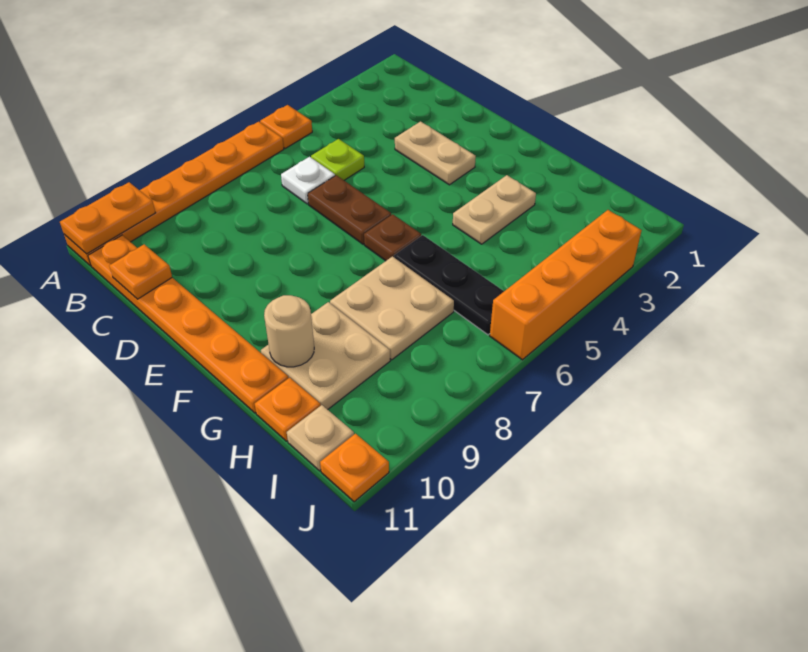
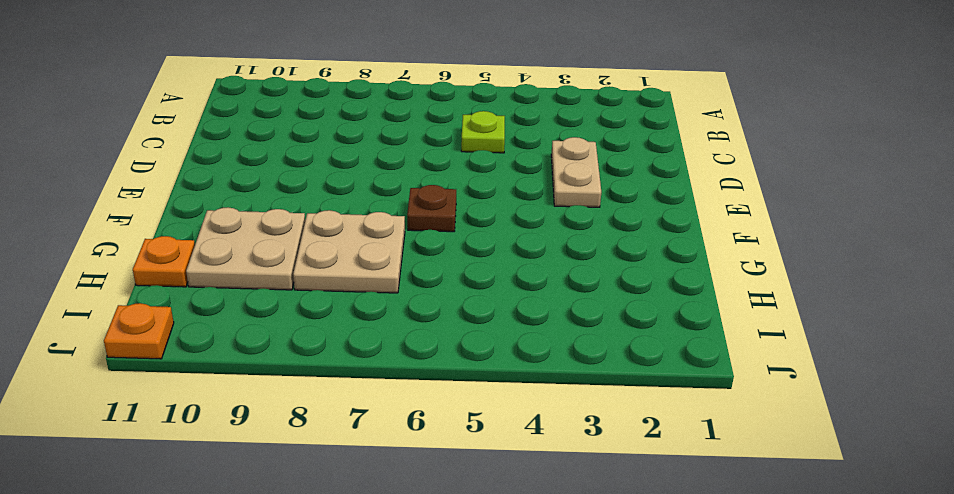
none -> orange plate A5 level 1
none -> orange plate A6:A11 level 1
none -> orange plate B11:G11 level 1

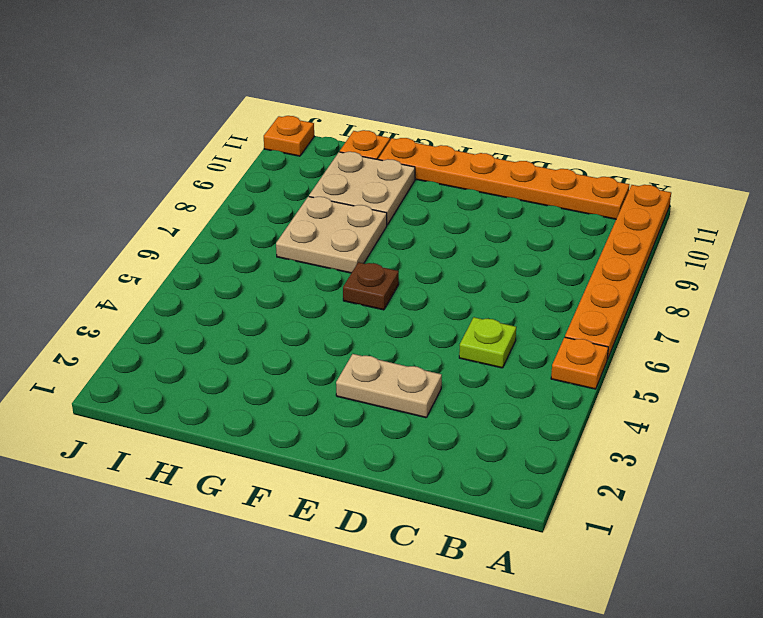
none -> white plate C6 level 1
none -> brown plate D6:E6 level 1
none -> tan plate G3:G4 level 1

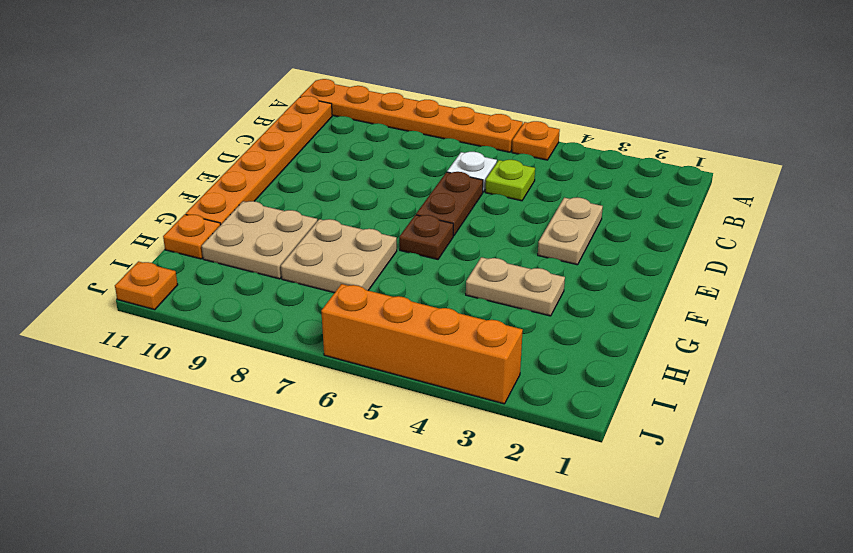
none -> black plate G6:I6 level 1
none -> tan plate I11 level 1
none -> orange plate A10:A11 level 2

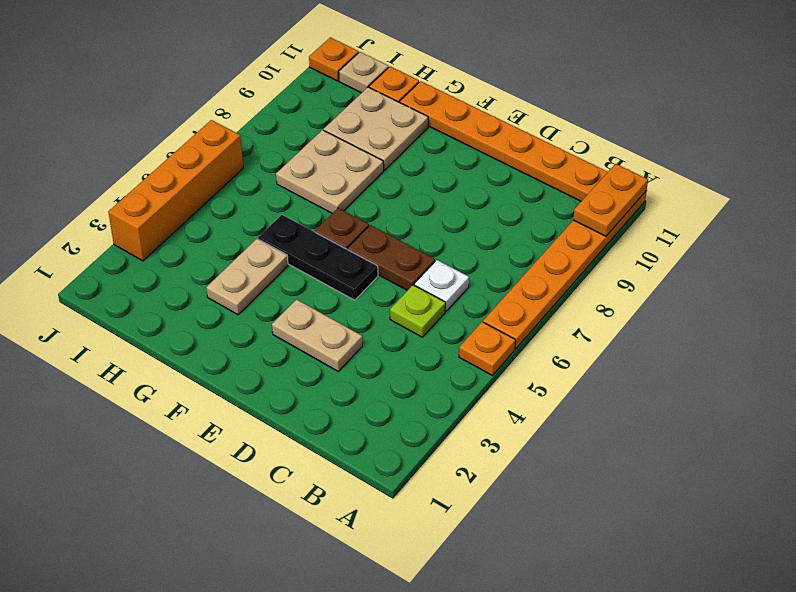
black plate E5:G5 level 1 -> black plate G6:I6 level 1
none -> orange plate C11 level 2
none -> tan round brick G10 level 2

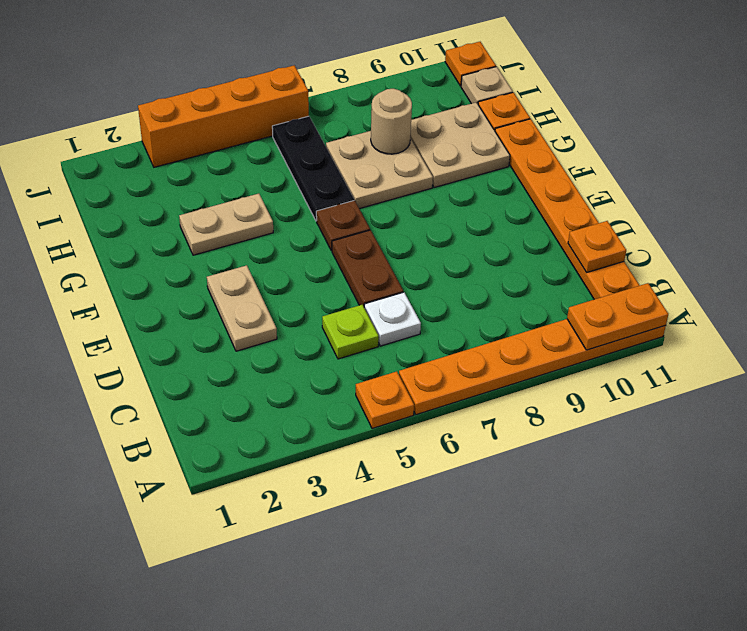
tan round brick H8 level 2 -> tan round brick G10 level 2

